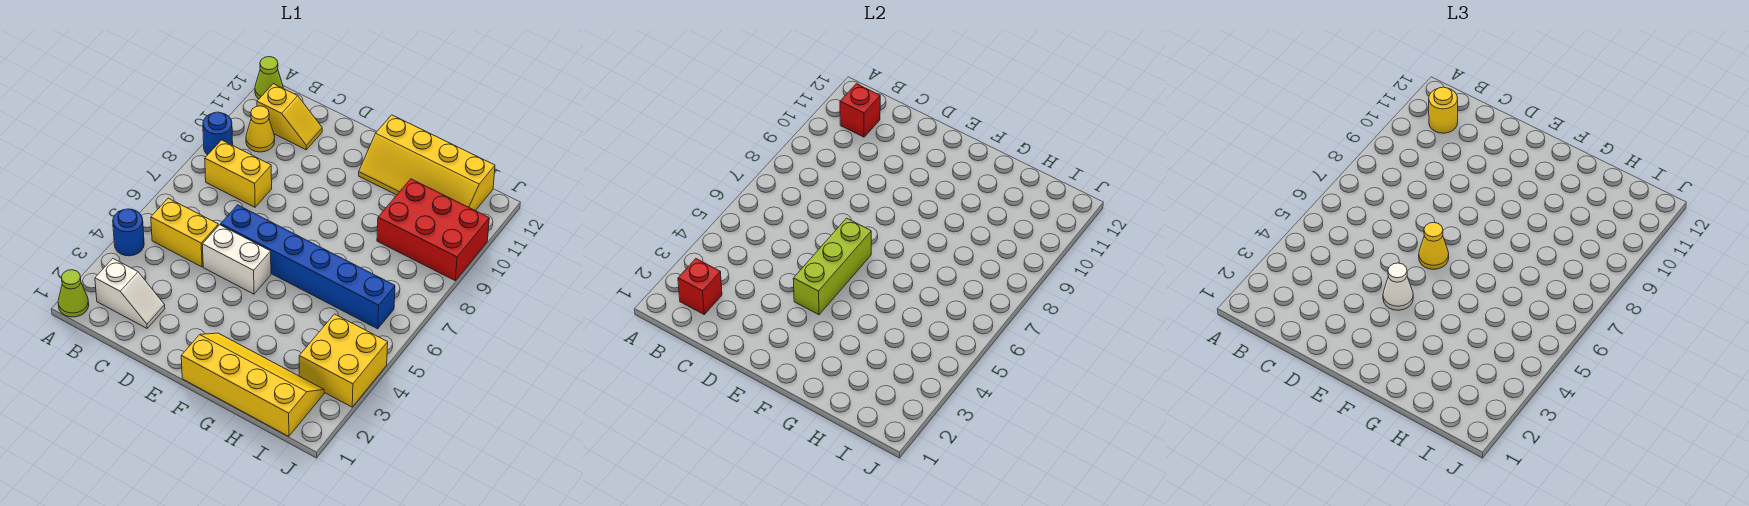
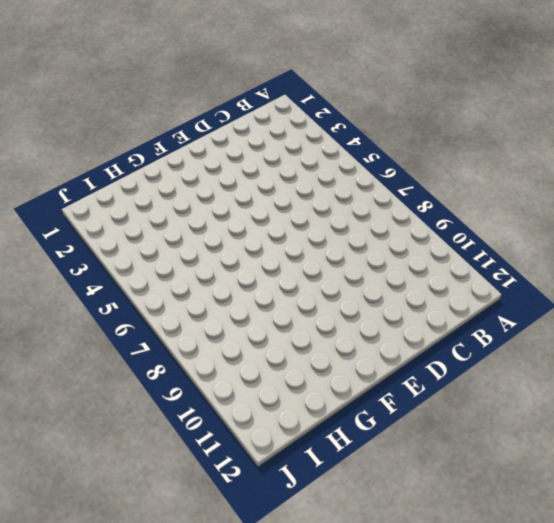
none -> lime cone A1 level 1
none -> blue round brick A4 level 1
none -> blue round brick A9 level 1

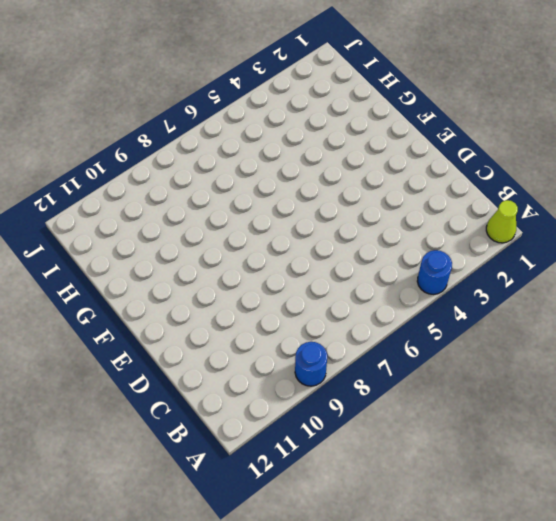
none -> lime cone A12 level 1
none -> white slope B2:C2 level 1 top B
none -> yellow brick B5:C5 level 1

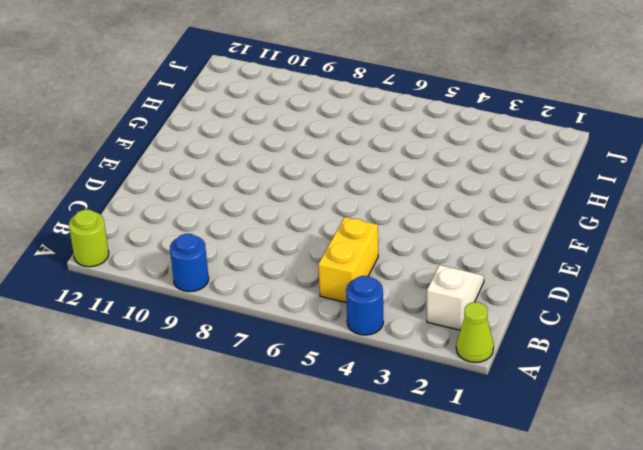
lime round brick A12 level 1 -> lime cone A12 level 1
none -> yellow brick B8:C8 level 1
none -> yellow cone B10 level 1
none -> yellow slope B11:C11 level 1 top B

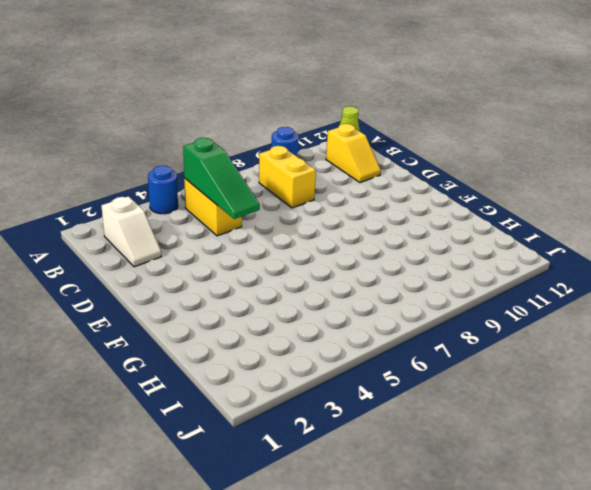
green slope B5:D5 level 2 top B -> none
none -> lime cone A1 level 1
none -> yellow cone B10 level 1
none -> white brick D5:E5 level 1

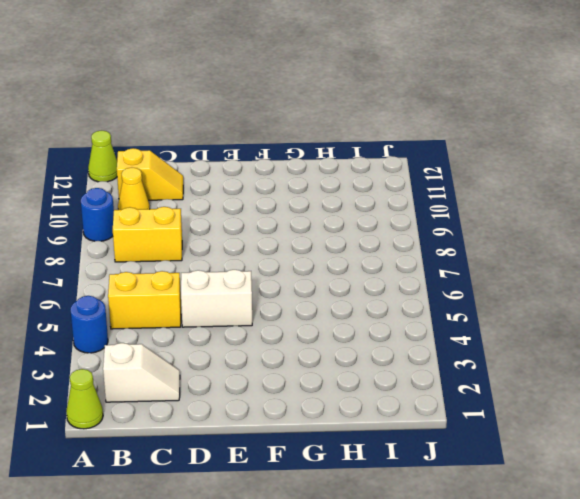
none -> blue brick D6:I6 level 1
none -> yellow slope F1:I2 level 1 top 1
none -> yellow slope F11:I12 level 1 top 12

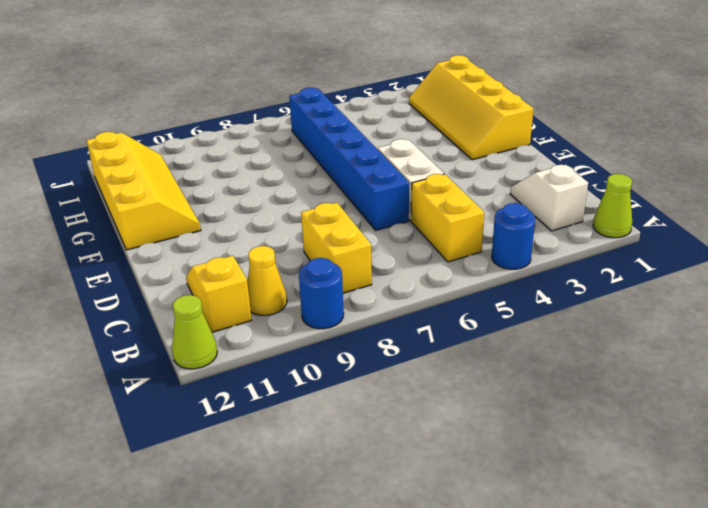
none -> red brick H9:J10 level 1
none -> yellow brick I3:J4 level 1
none -> red brick B2 level 2

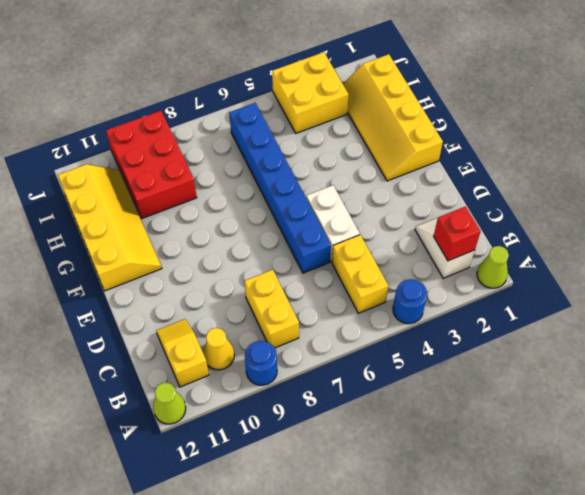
none -> red brick B11 level 2
none -> lime brick E4:E6 level 2
none -> yellow round brick B11 level 3

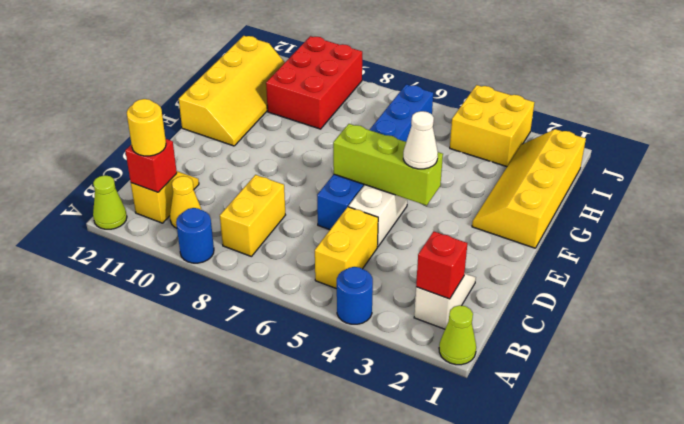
none -> yellow cone E6 level 3

